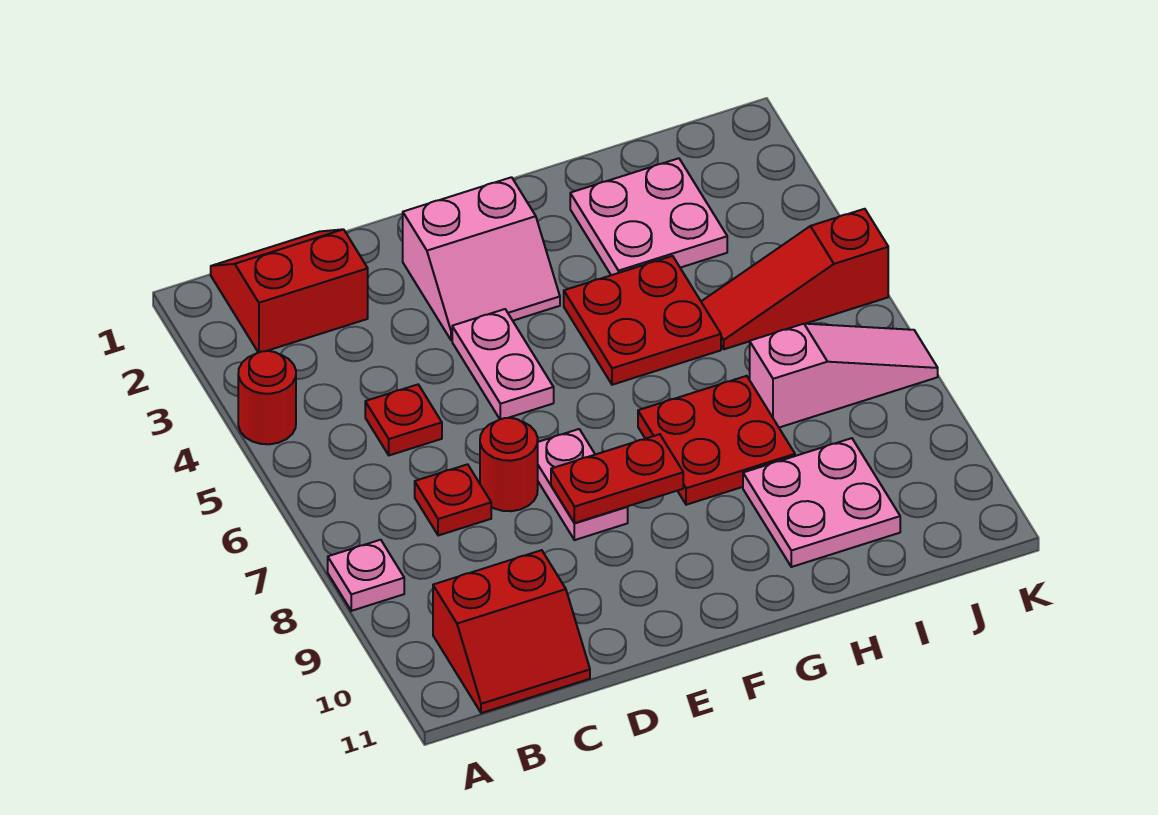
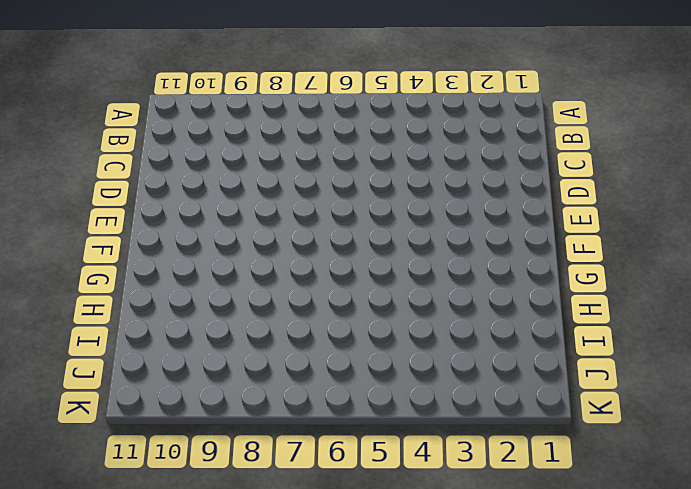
none -> red round brick A4 level 1
none -> pink plate A8 level 1
none -> red slope B1:C2 level 1 top 2

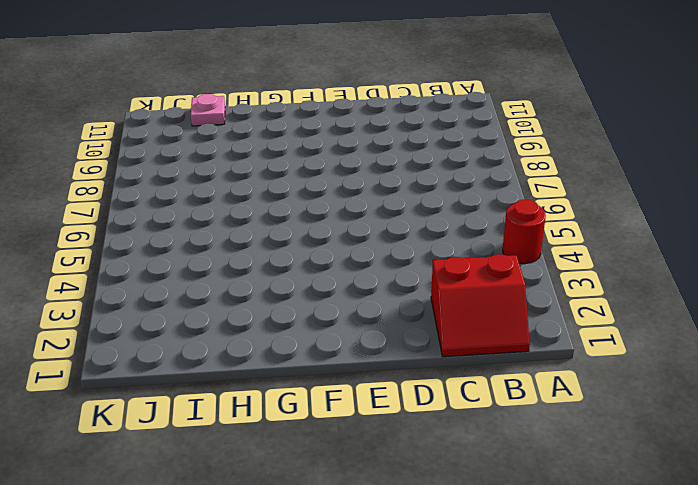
pink plate I11 level 1 -> pink plate A8 level 1
none -> red slope B10:C11 level 1 top 10
none -> red plate C5 level 1
none -> red plate C7 level 1

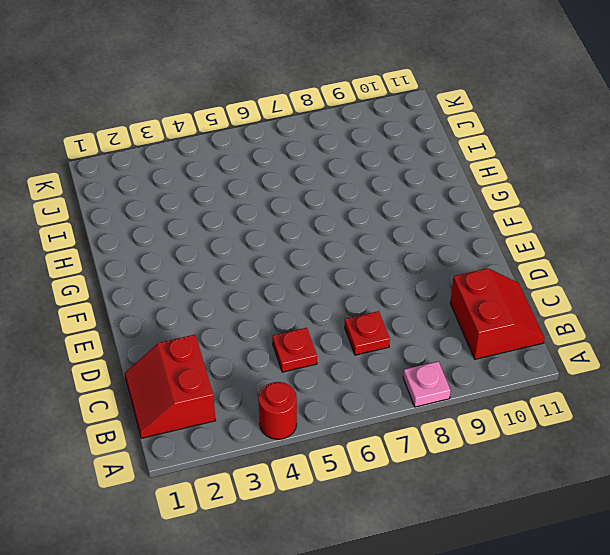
none -> red round brick D7 level 1
none -> pink slope E2:F3 level 1 top 2
none -> pink plate E4:E5 level 1

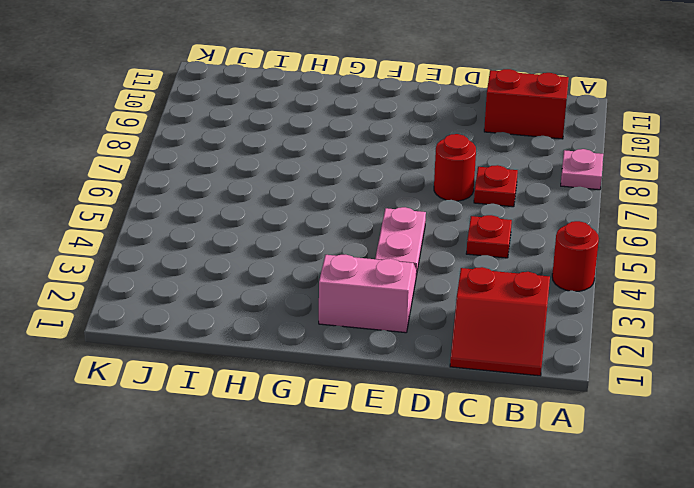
none -> pink plate E7:E8 level 1
none -> red plate G4:H5 level 1
none -> red plate G7:H8 level 1

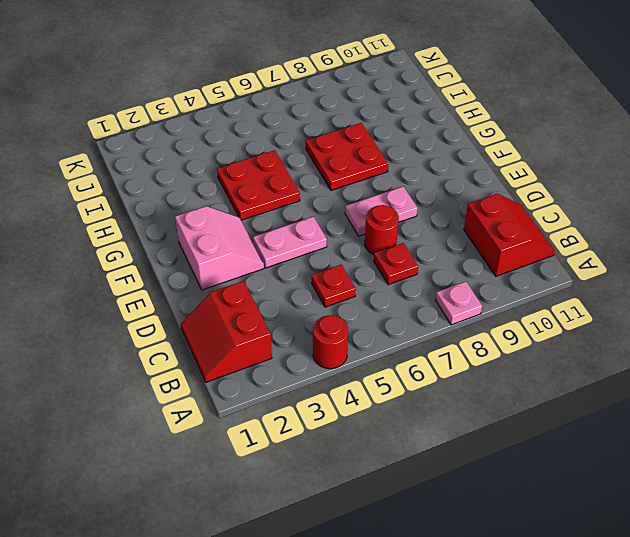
none -> pink plate H2:I3 level 1
none -> pink plate H9:I10 level 1
none -> red slope I5:K5 level 1 top K

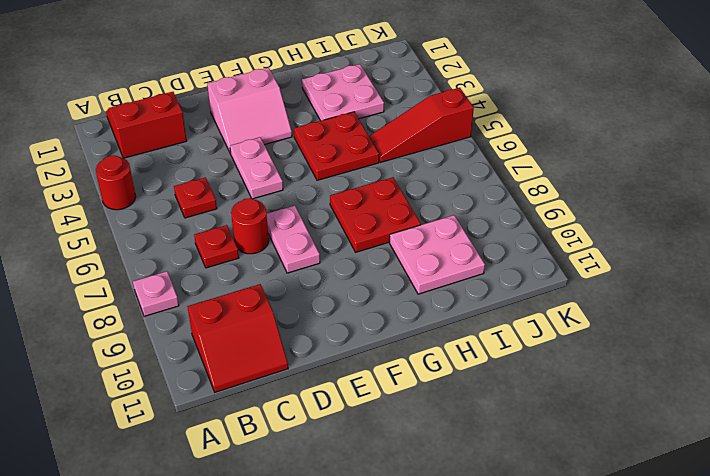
none -> pink slope I7:K7 level 1 top I
none -> red plate E8:F8 level 2

